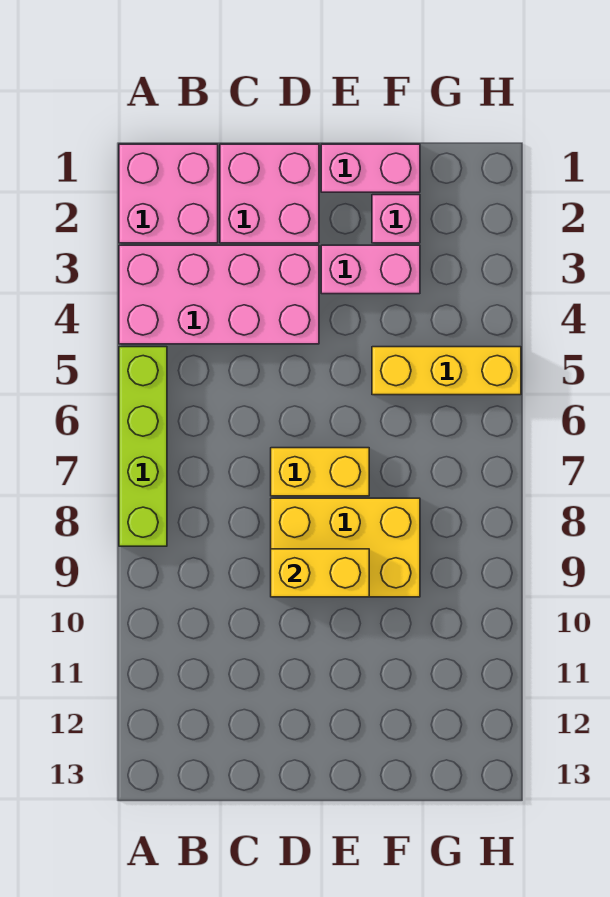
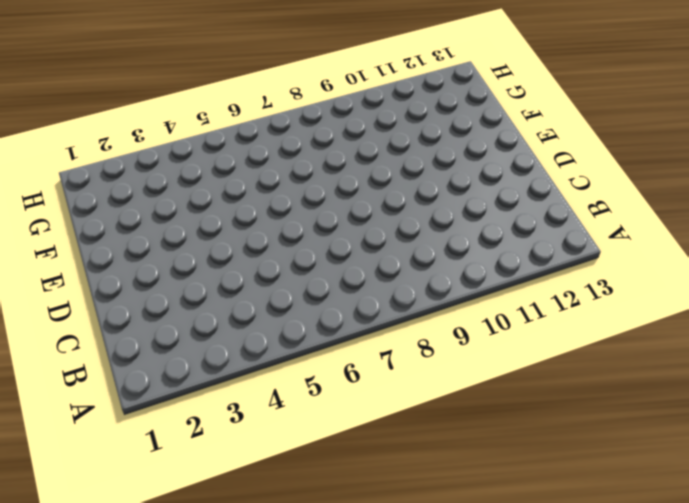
none -> pink brick A1:B2 level 1
none -> pink brick A3:D4 level 1

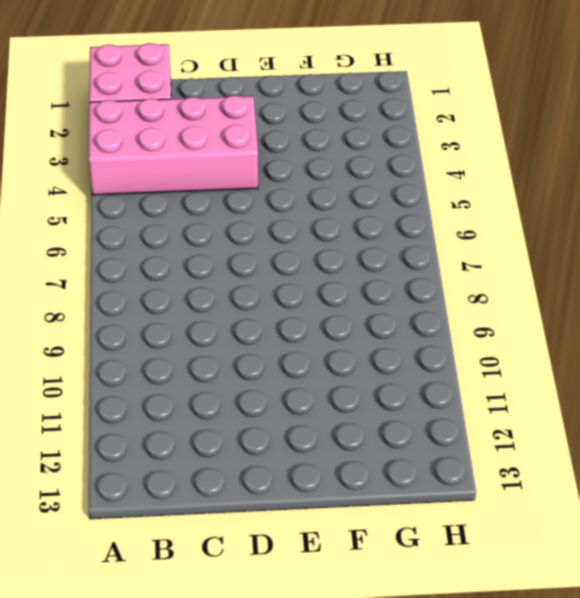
none -> lime brick A5:A8 level 1
none -> pink brick C1:D2 level 1

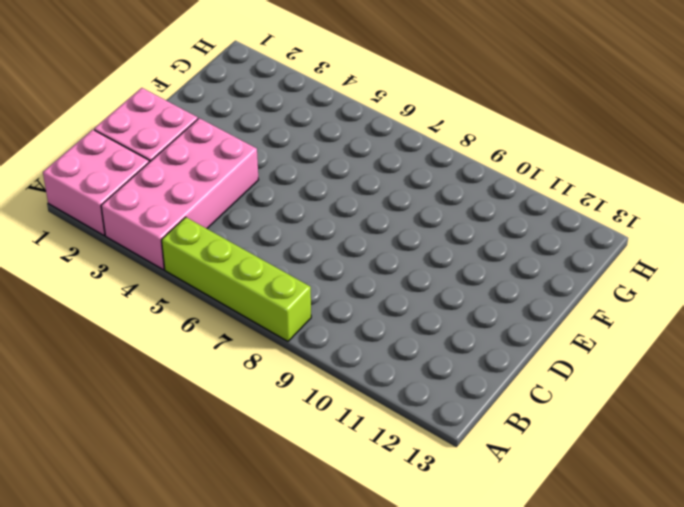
none -> yellow brick D7:E7 level 1
none -> yellow brick D8:F9 level 1

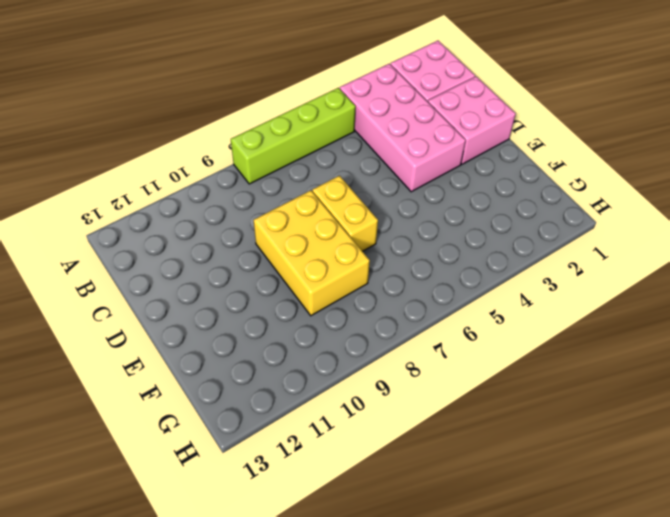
none -> pink brick E1:F1 level 1
none -> pink brick E3:F3 level 1

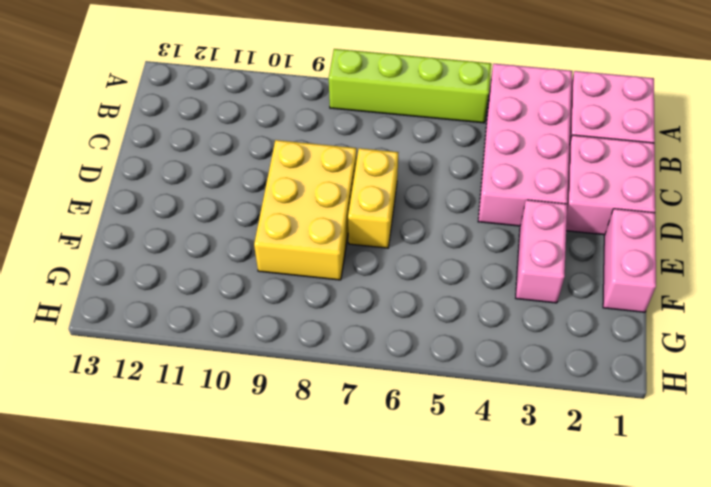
none -> pink brick F2 level 1
none -> yellow brick F5:H5 level 1

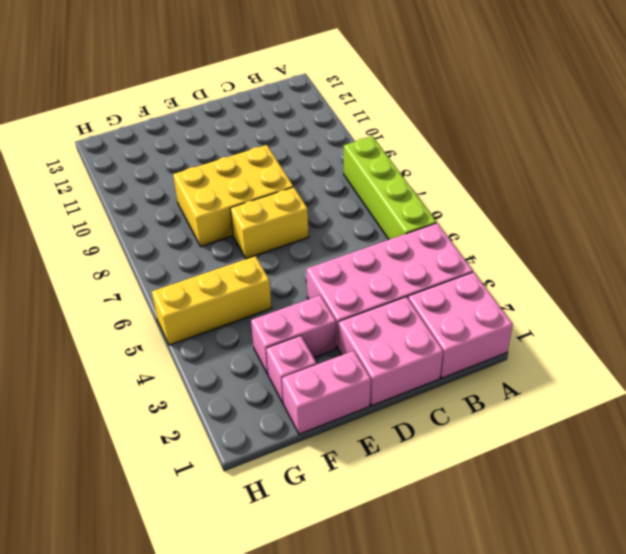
none -> yellow brick D9:E9 level 2

